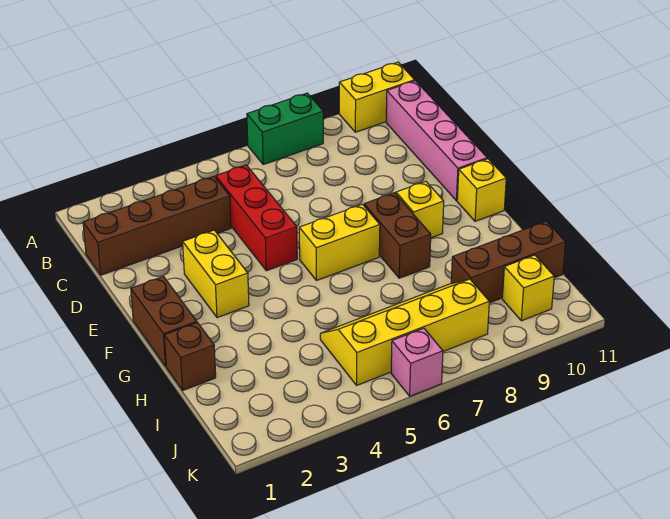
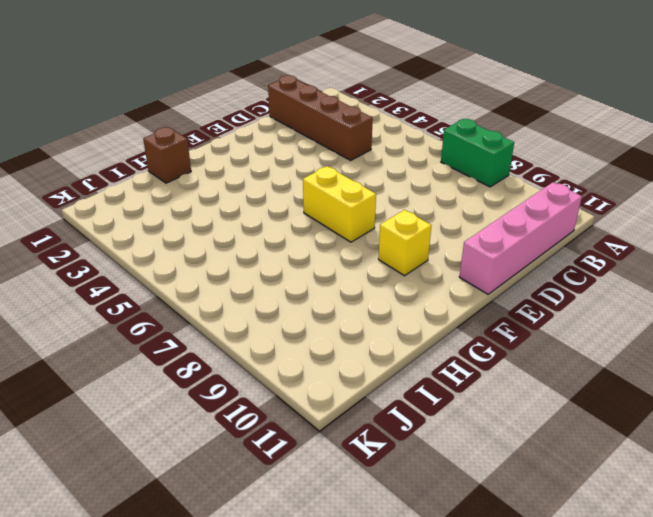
none -> yellow brick A10:A11 level 1
none -> red brick C5:E5 level 1
none -> yellow brick E3:F3 level 1

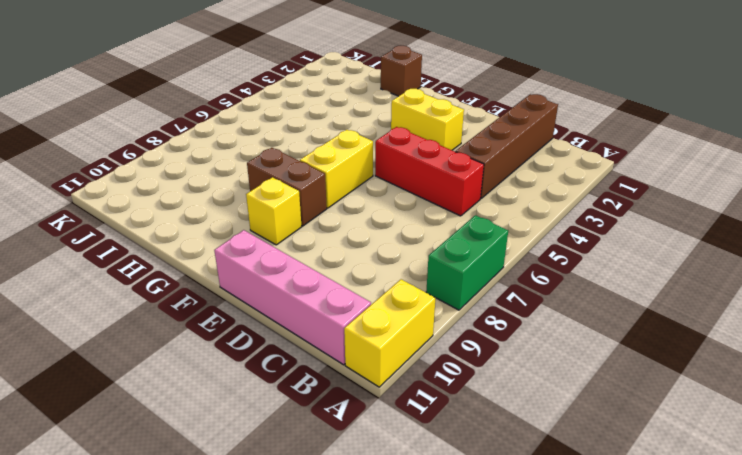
none -> brown brick F1:G1 level 1
none -> yellow brick F11 level 1
none -> yellow slope I5:J8 level 1 top J

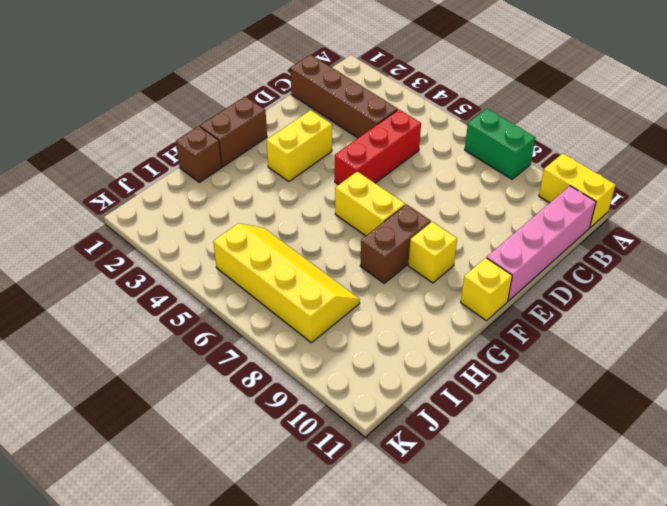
none -> brown brick I9:I11 level 1
none -> yellow brick J10 level 1
none -> pink brick K6 level 1

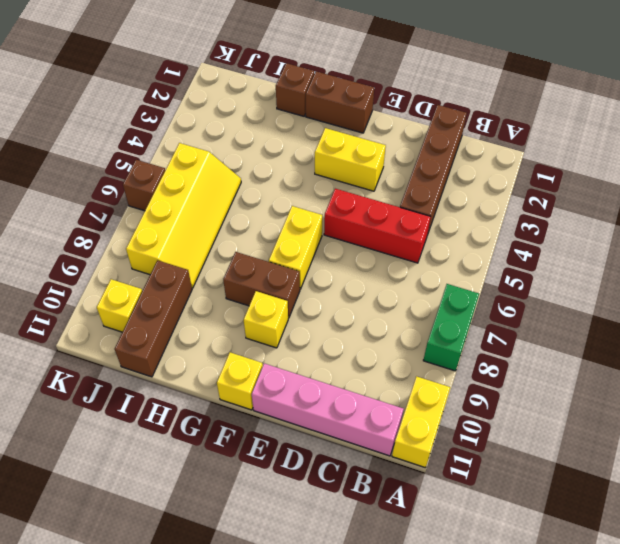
brown brick K6 level 1 -> pink brick K6 level 1

